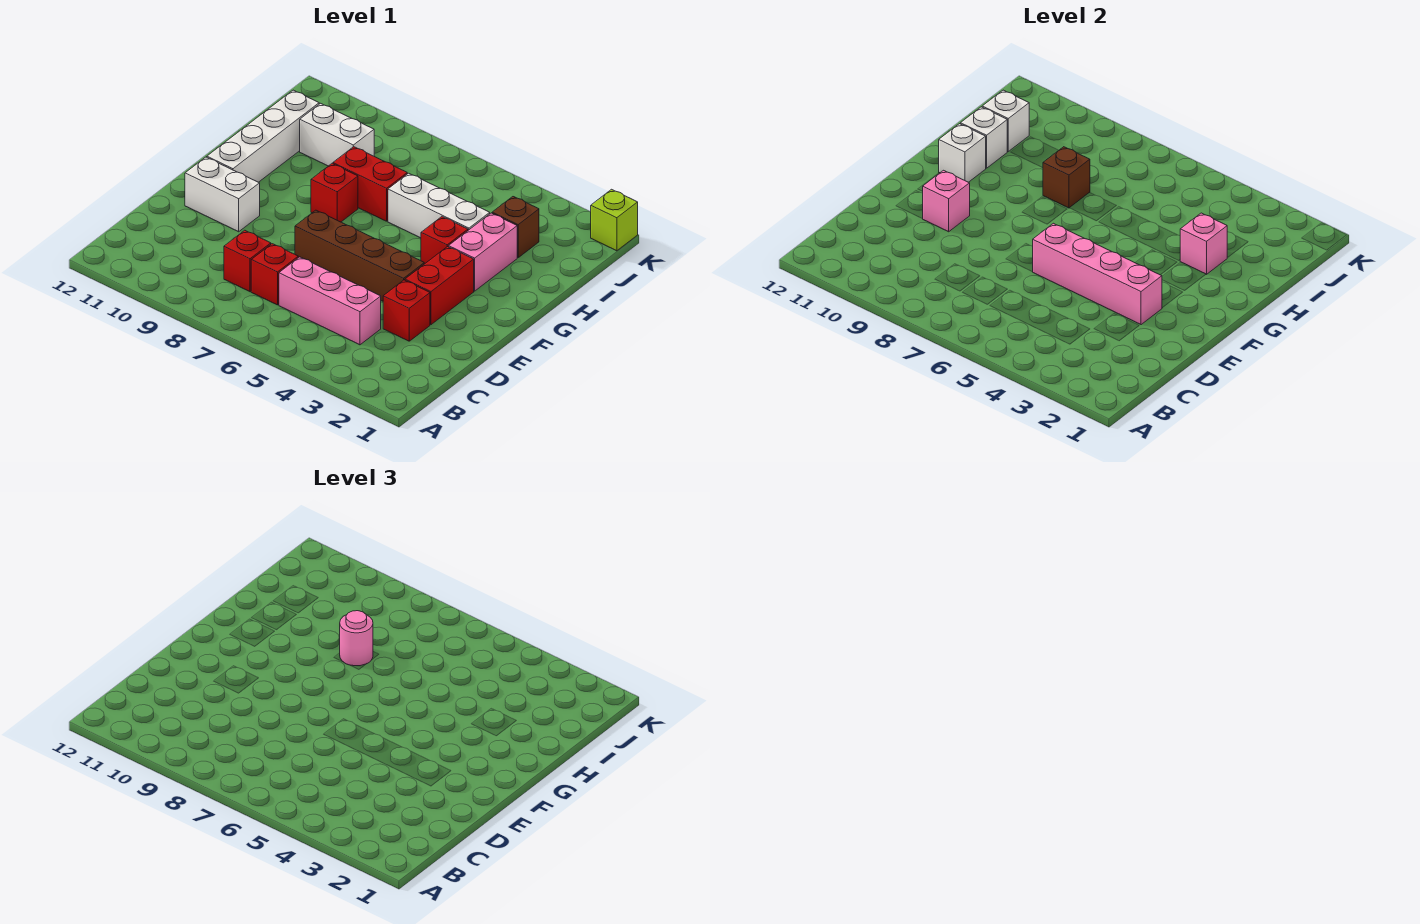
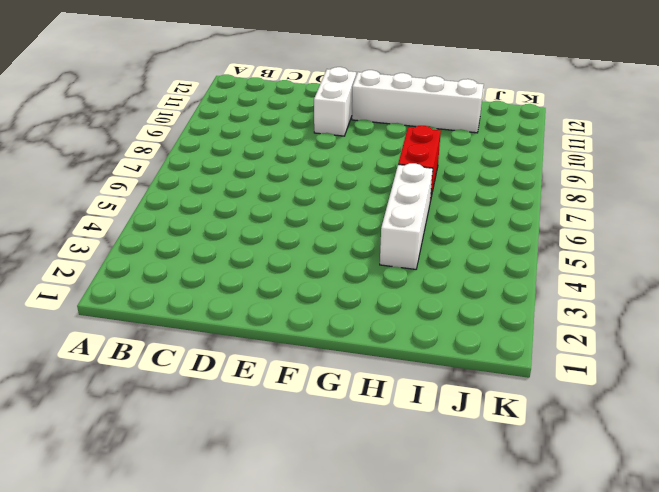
none -> pink brick C4:C6 level 1
none -> red brick C7 level 1
none -> red brick C8 level 1

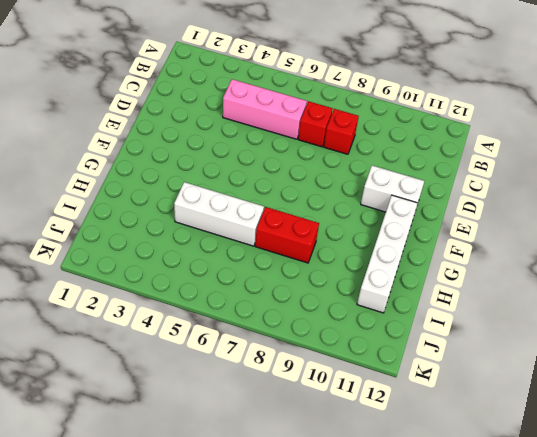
none -> red brick D3 level 1
none -> red brick E3:F3 level 1
none -> brown brick E4:E7 level 1

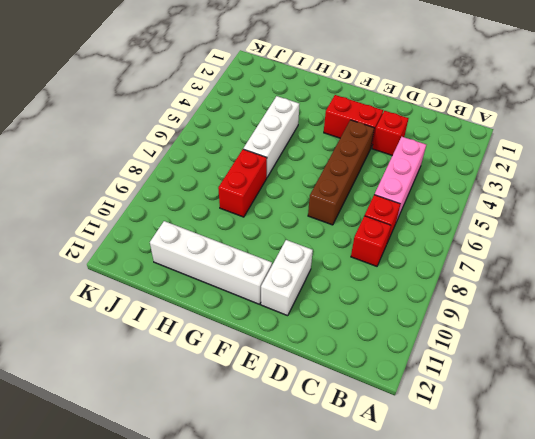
none -> pink brick G3:H3 level 1
none -> red brick G4 level 1
none -> red brick G8 level 1

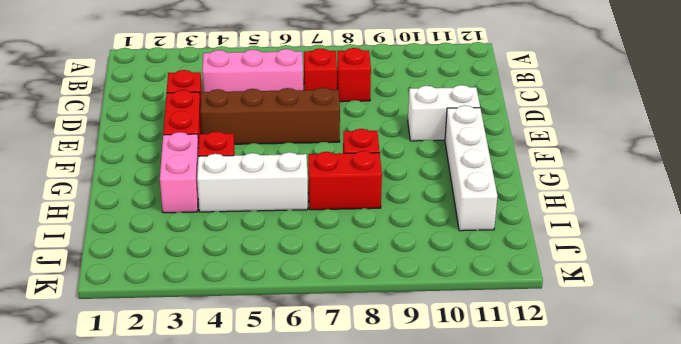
none -> brown brick I3 level 1
none -> white brick I9:I10 level 1
none -> lime brick K1 level 1

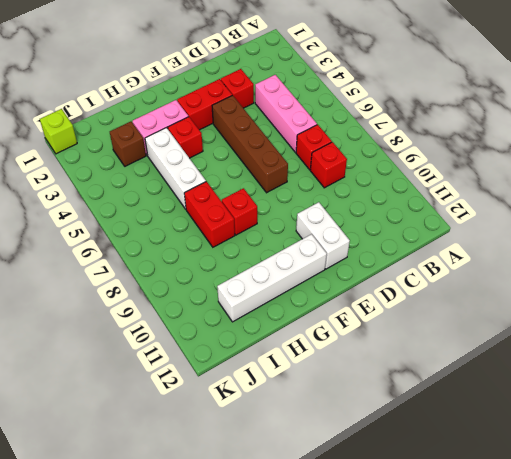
none -> white brick I9:I10 level 1
none -> pink brick E3:E6 level 2
none -> pink brick E10 level 2

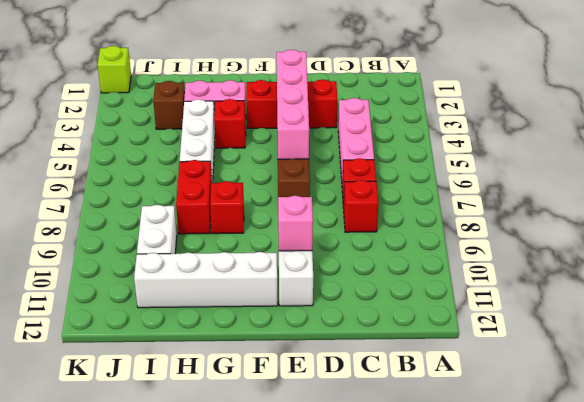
none -> white brick G11 level 2
none -> pink brick H3 level 2
none -> brown brick H8 level 2

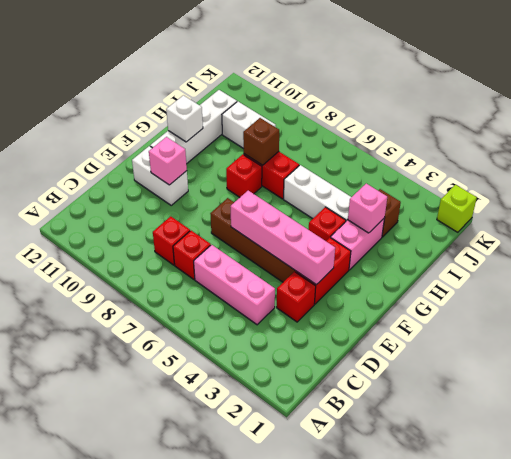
none -> white brick H11 level 2
none -> white brick I11 level 2
none -> pink round brick H8 level 3

